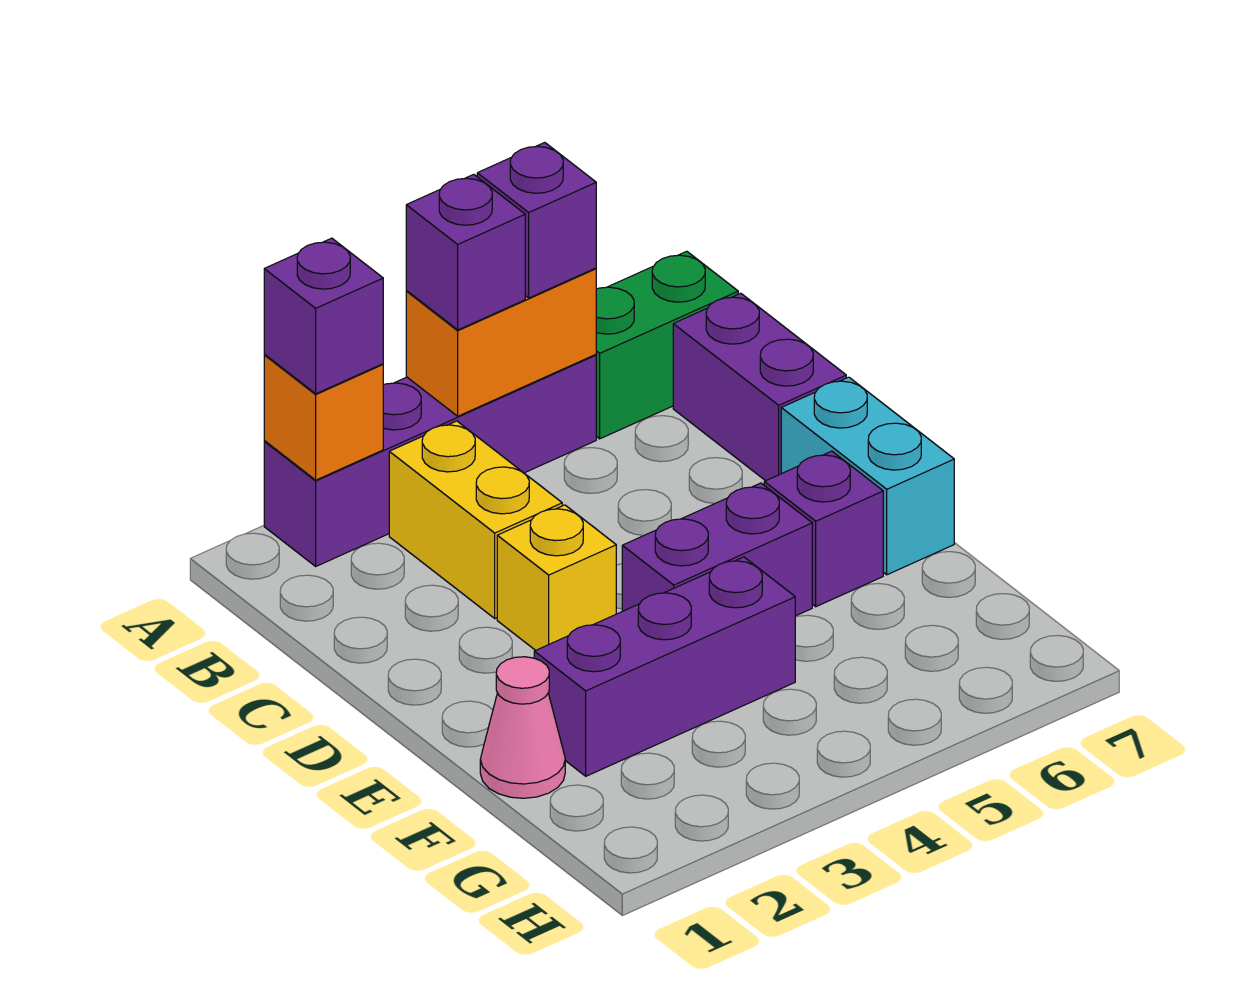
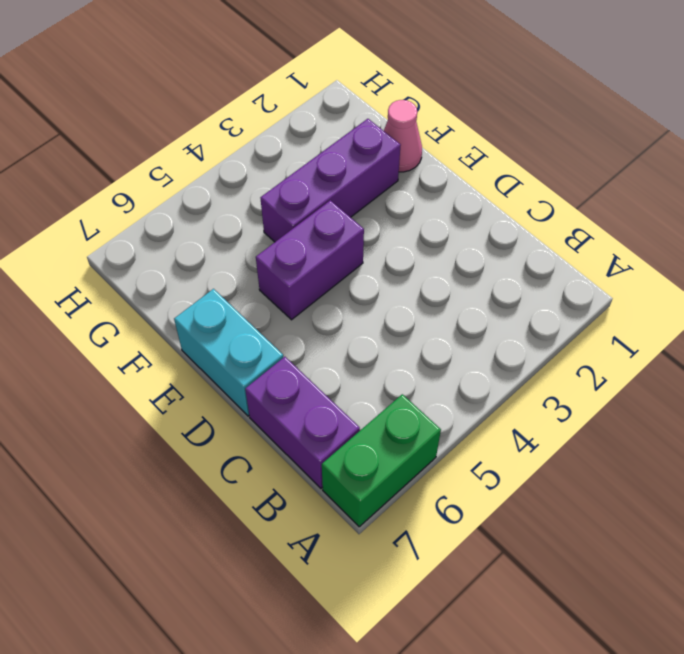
none -> purple brick A2:A5 level 1
none -> yellow brick B3:C3 level 1
none -> yellow brick D3 level 1

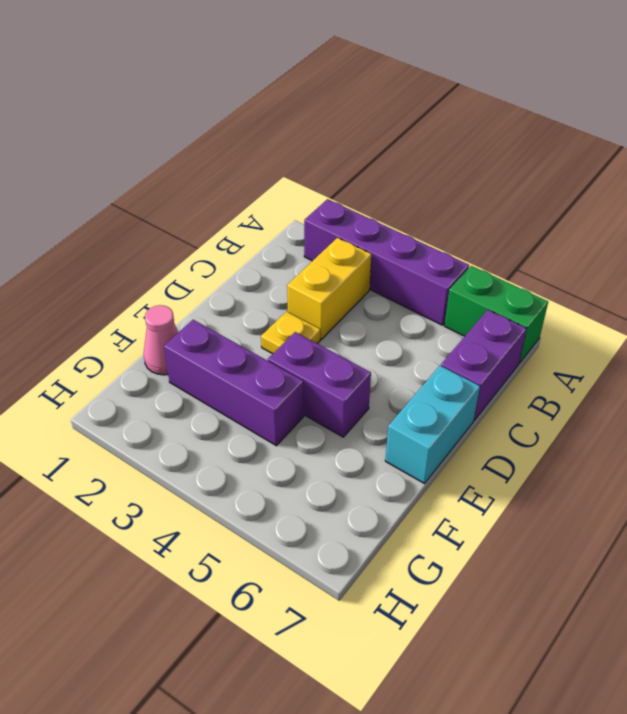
yellow plate D3 level 1 -> yellow brick D3 level 1
none -> purple brick E6 level 1
none -> orange brick A2 level 2
none -> orange brick A4:A5 level 2

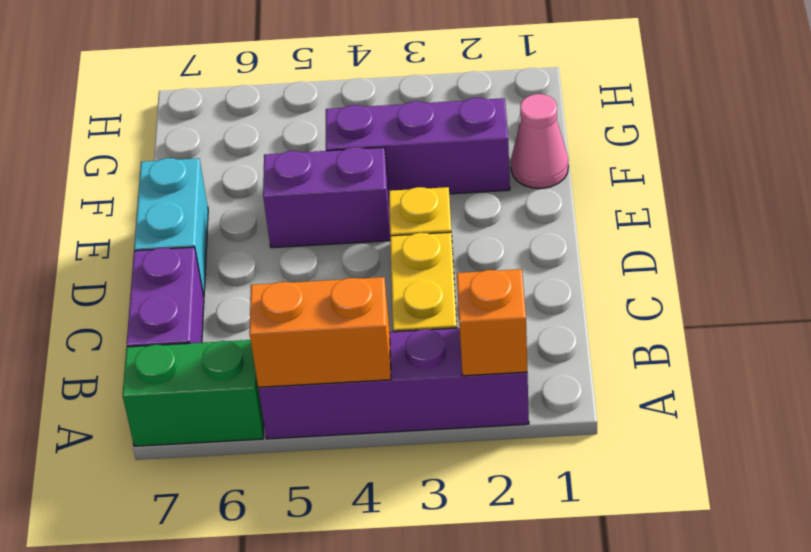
none -> purple brick E6 level 1
none -> purple brick A2 level 3
none -> purple brick A4 level 3

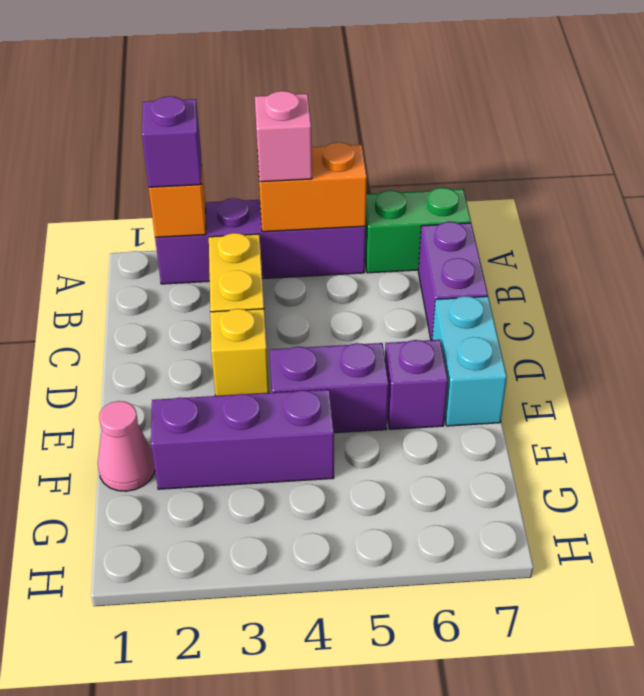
pink brick A4 level 3 -> purple brick A4 level 3
none -> purple brick A5 level 3

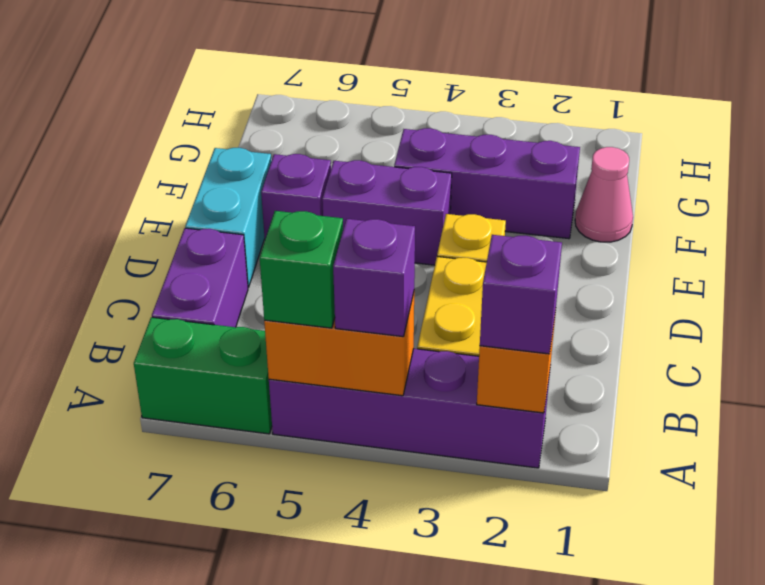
green brick A5 level 3 -> purple brick A5 level 3

